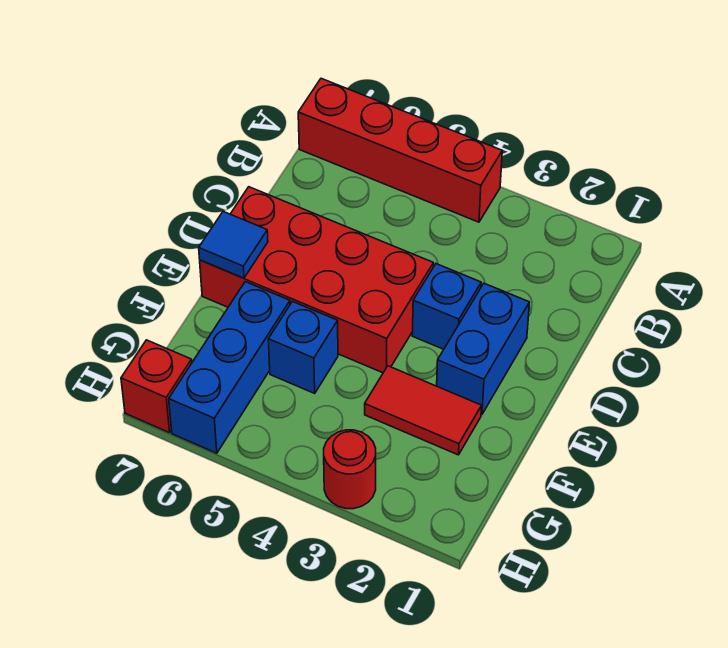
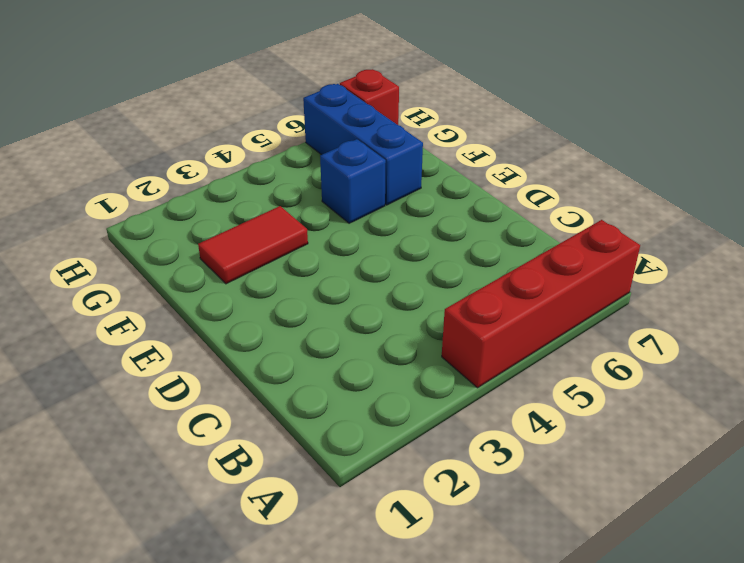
none -> blue brick D2:E2 level 1
none -> blue brick D3 level 1

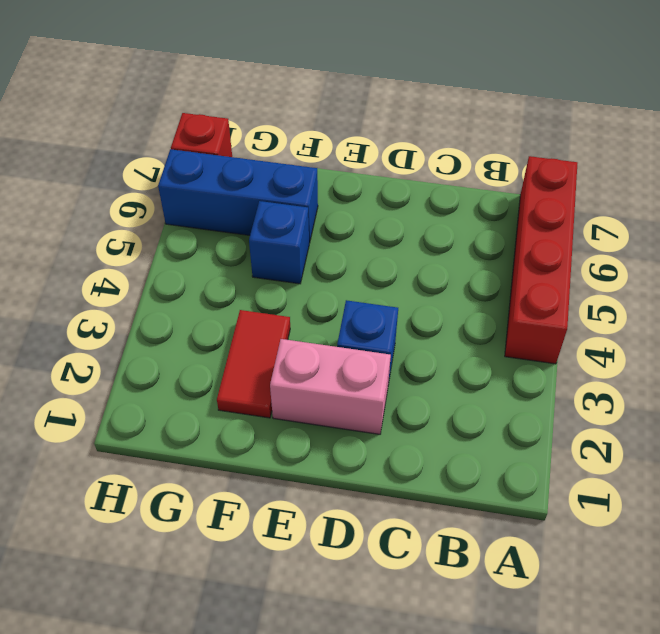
pink brick D2:E2 level 1 -> blue brick D2:E2 level 1
none -> red brick D4:E7 level 1
none -> red round brick H3 level 1

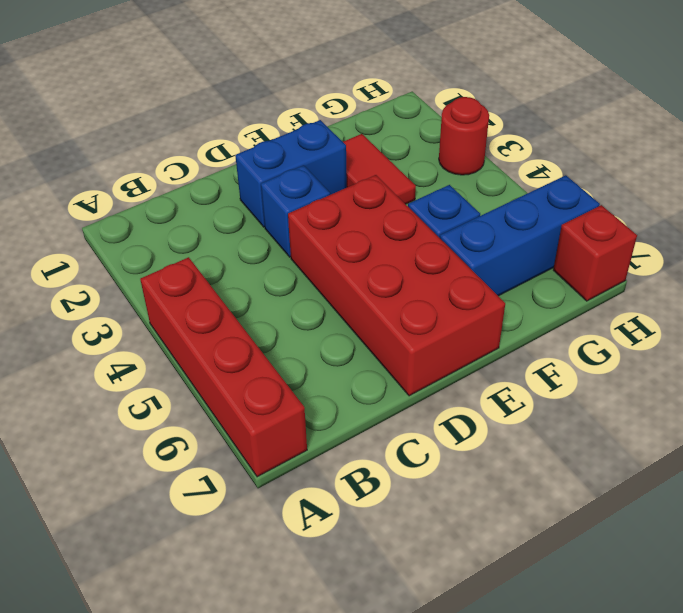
none -> blue tile E7 level 2

